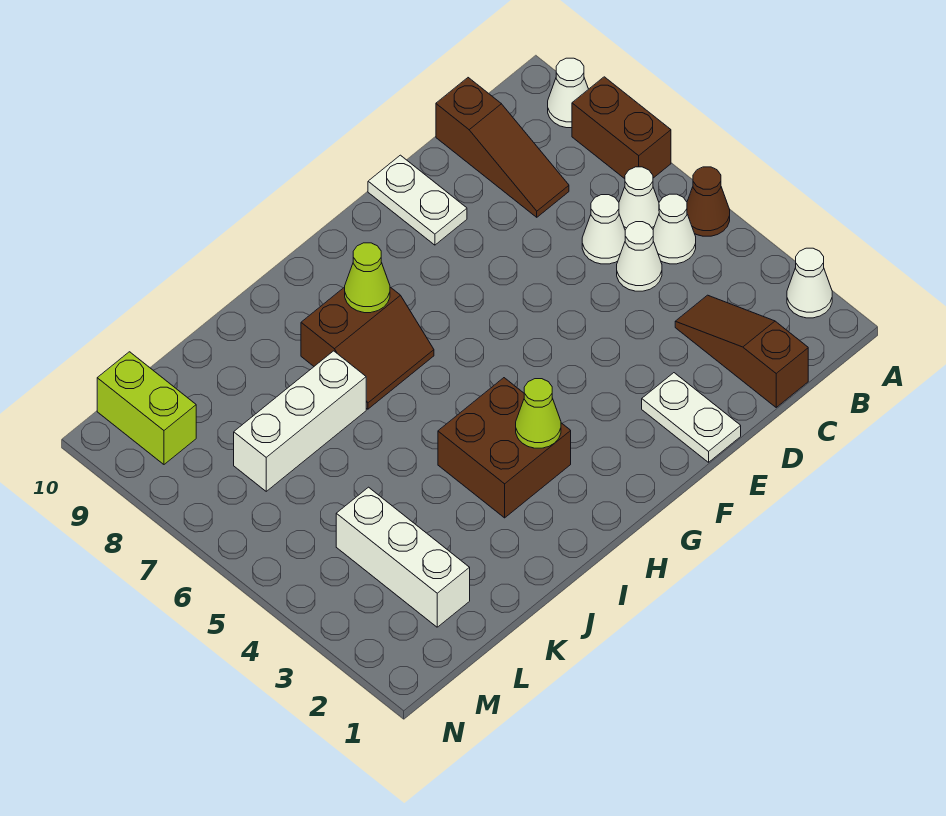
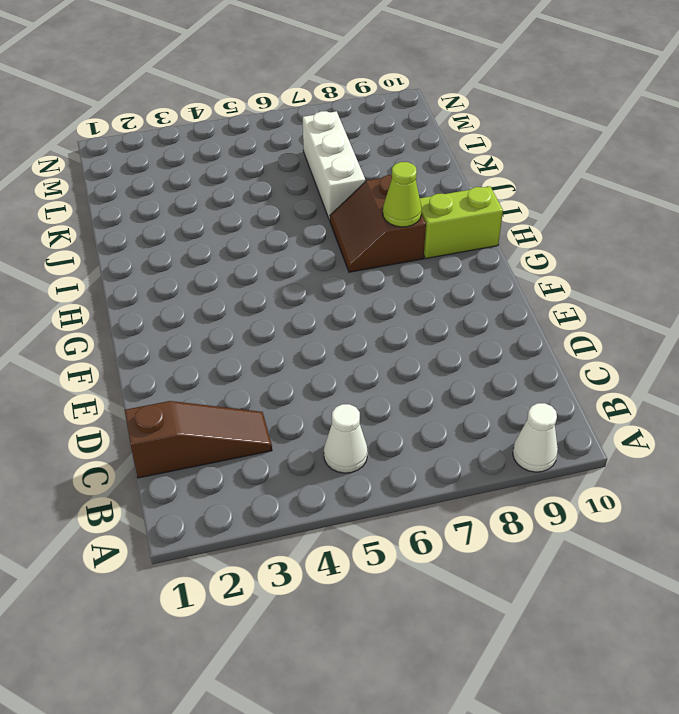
lime brick H9:H10 level 1 -> lime brick M9:M10 level 1
none -> white cone A2 level 1
none -> brown cone A5 level 1
none -> brown brick A7:A8 level 1

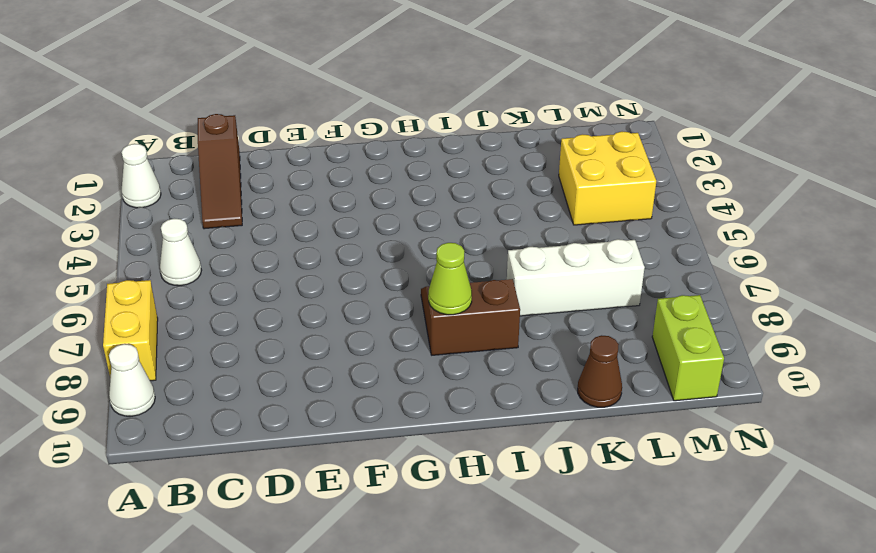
yellow brick A7:A8 level 1 -> brown brick A7:A8 level 1
brown cone K10 level 1 -> brown cone A5 level 1
yellow brick L3:M4 level 1 -> white brick L2:L4 level 1
none -> white cone B6 level 1
none -> white cone C5 level 1
none -> white cone C6 level 1

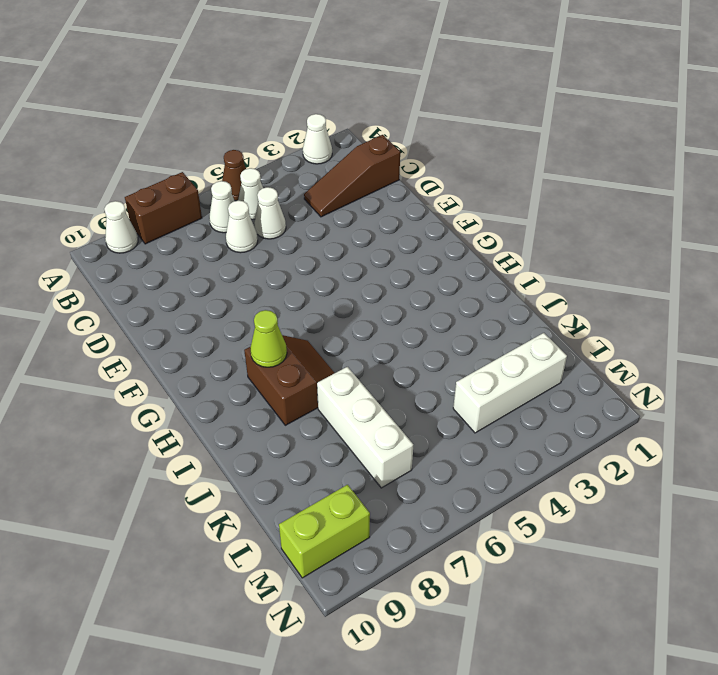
none -> brown slope C8:C10 level 1 top 10
none -> white plate E1:E2 level 1
none -> white plate E9:E10 level 1

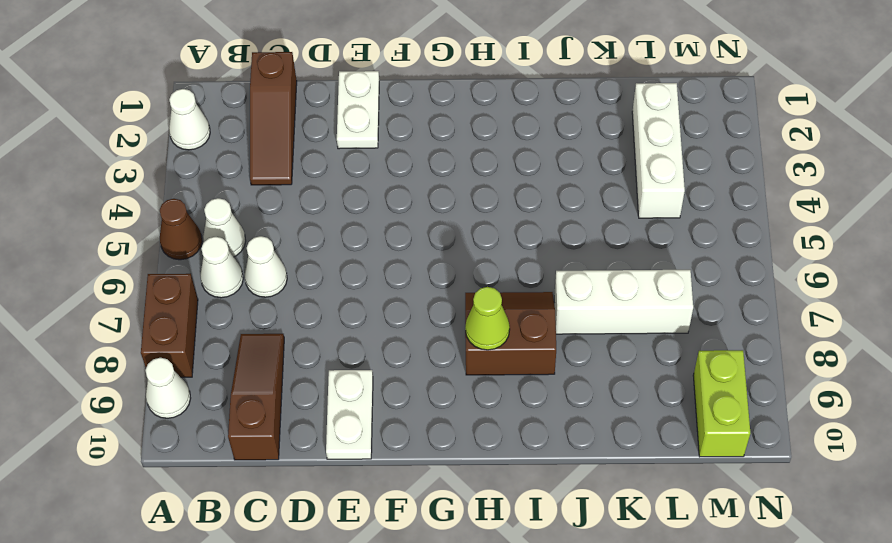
none -> white cone C5 level 1
none -> brown brick H3:I4 level 1
none -> lime cone H3 level 2

